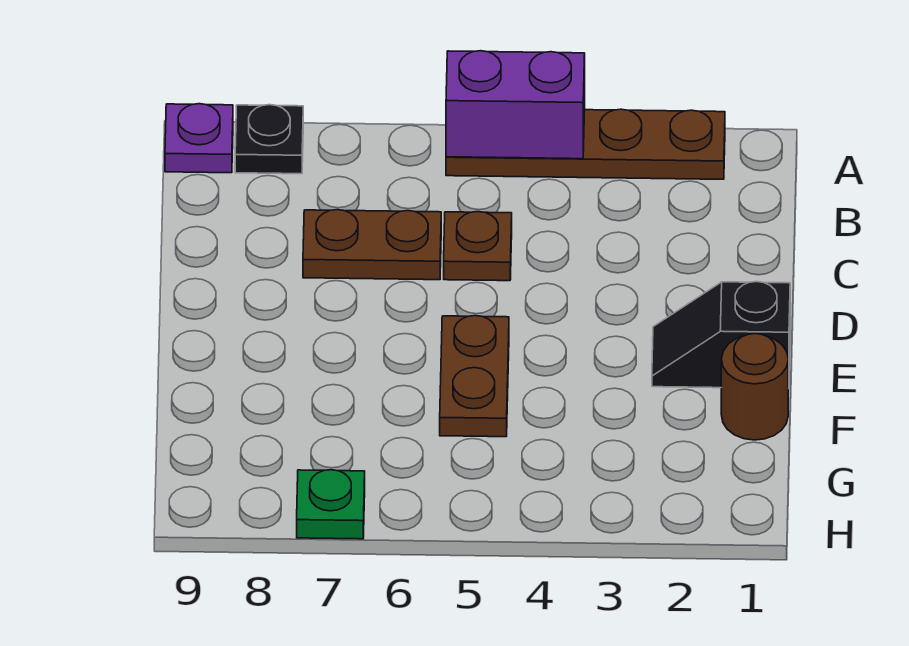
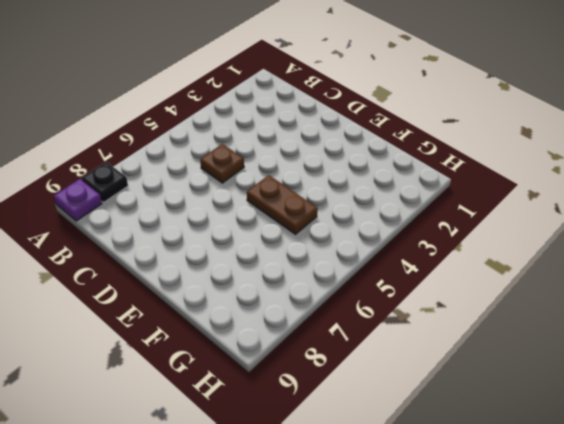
none -> brown plate A2:A5 level 1
none -> brown plate C6:C7 level 1

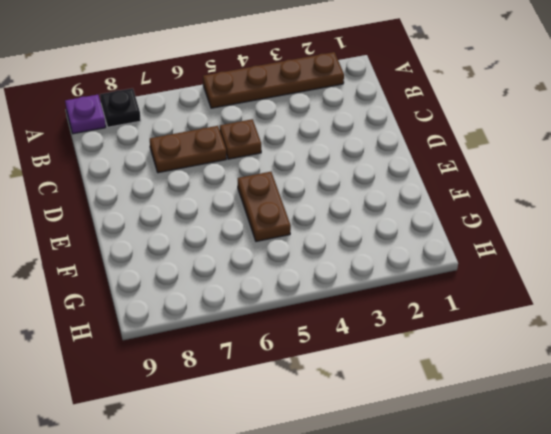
none -> black slope E1:E2 level 1 top 1
none -> brown round brick F1 level 1

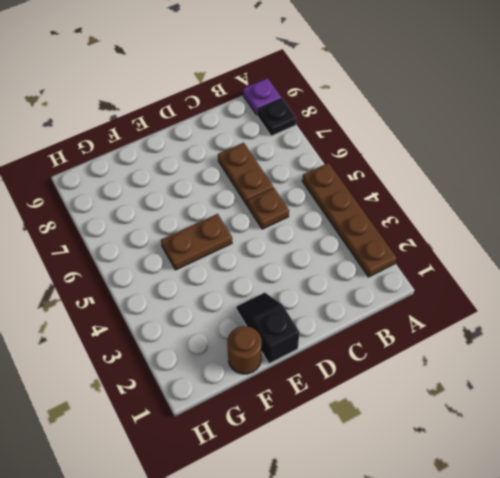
none -> green plate H7 level 1
none -> purple brick A4:A5 level 2

